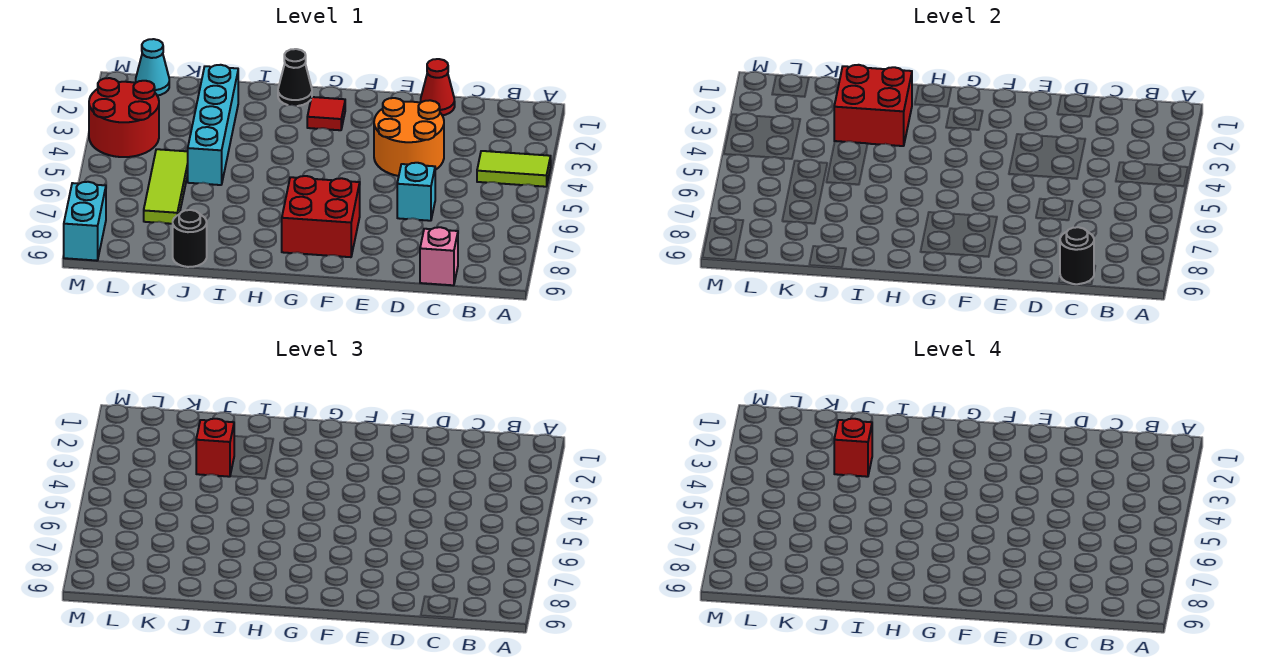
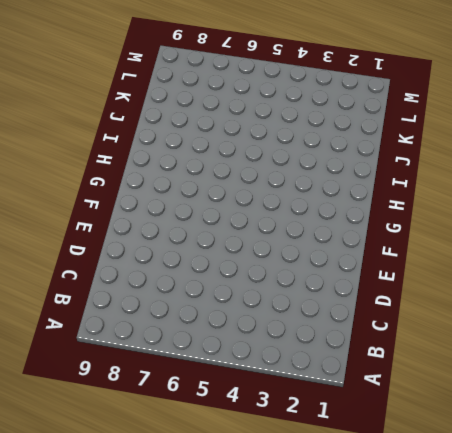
none -> lime tile A4:B4 level 1
none -> pink brick C9 level 1
none -> red cone D1 level 1

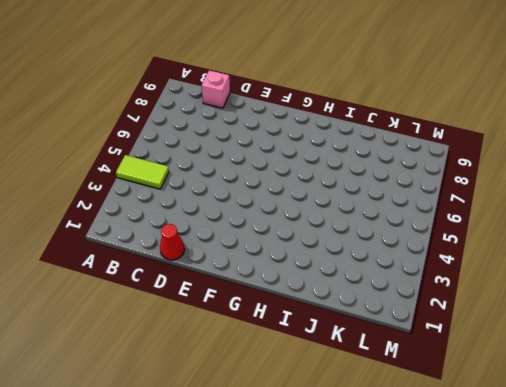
none -> orange round brick D3:E4 level 1
none -> cyan brick D6 level 1
none -> red brick F7:G8 level 1

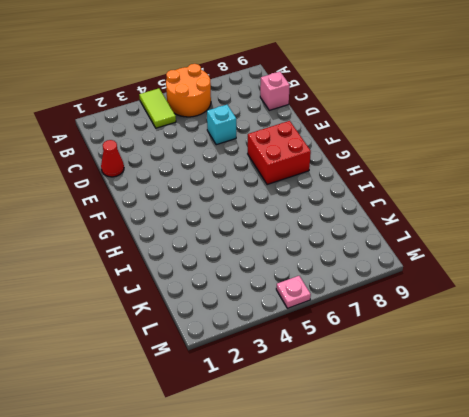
orange round brick A5:B6 level 1 -> orange round brick D3:E4 level 1
pink plate M5 level 1 -> none
none -> red tile G2 level 1
none -> black cone H1 level 1
none -> cyan brick J2:J5 level 1

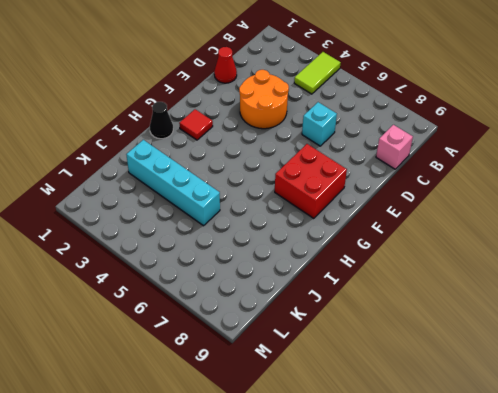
none -> black round brick J9 level 1
none -> lime tile K5:K7 level 1
none -> cyan cone L1 level 1

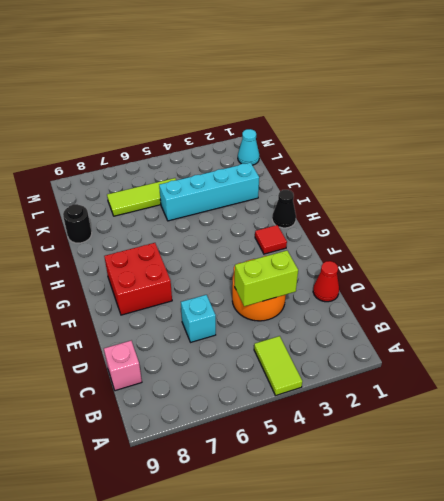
lime brick D3:D4 level 2 -> none
none -> red round brick L3:M4 level 1
none -> cyan brick M8:M9 level 1
none -> black round brick C9 level 2

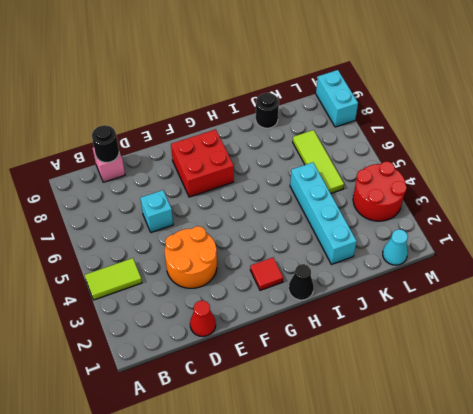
none -> red brick I2:J3 level 2
none -> red brick J3 level 3
none -> red brick J3 level 4

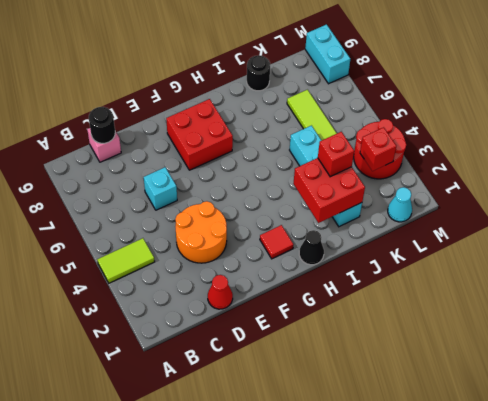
red brick L3 level 2 -> red brick J3 level 4

